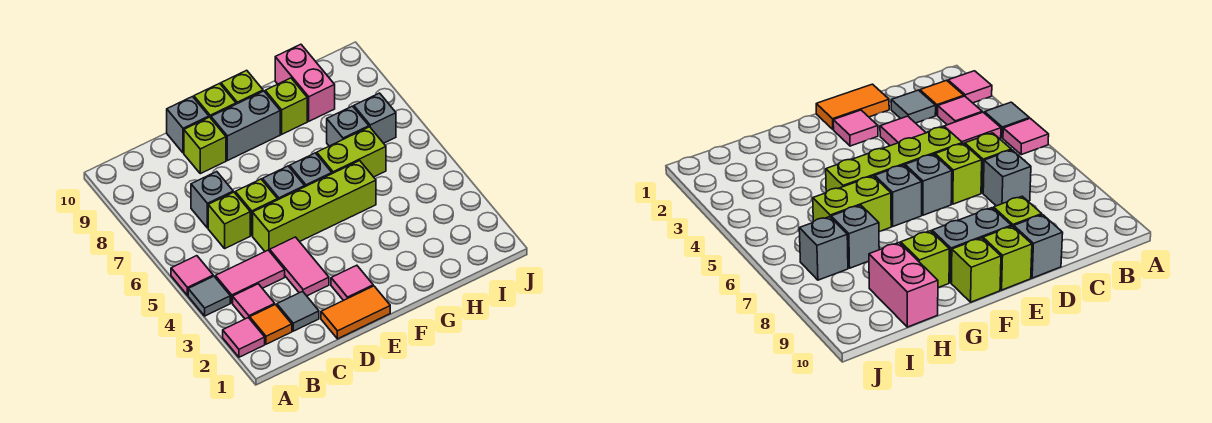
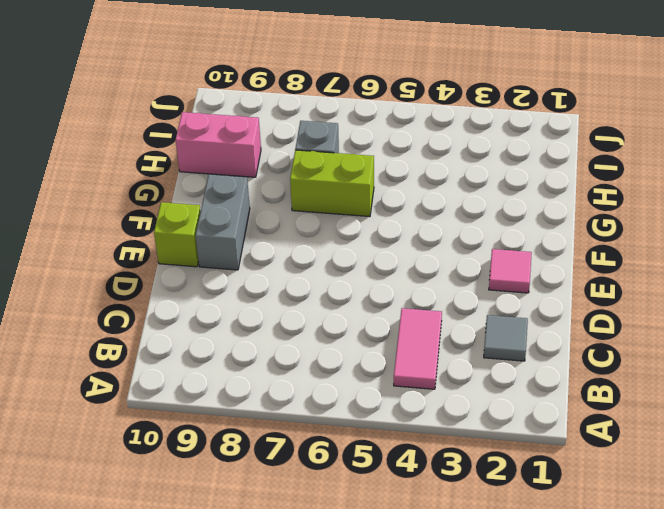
lime brick G6:G7 level 1 -> lime brick G6:H6 level 1
none -> pink tile A2 level 1
none -> grey tile A4 level 1
none -> pink tile A5 level 1

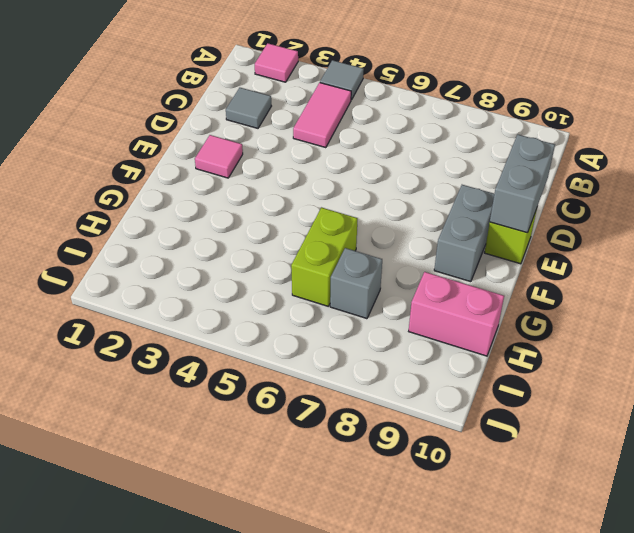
grey brick D10:E10 level 2 -> none
none -> pink tile A5 level 1
none -> orange tile B2 level 1
none -> pink tile B3 level 1

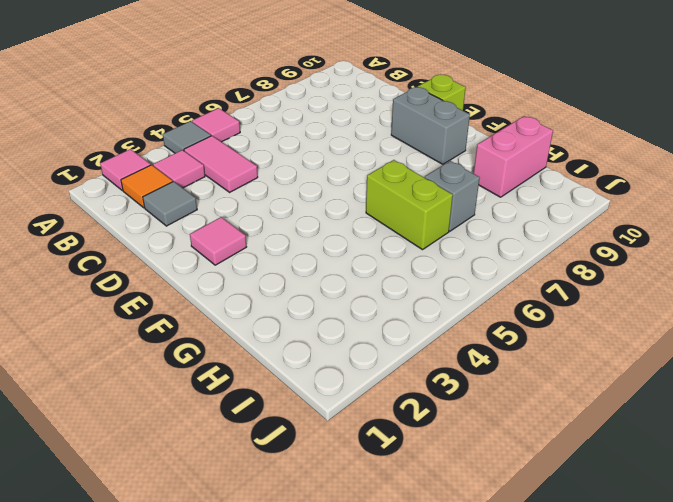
none -> lime brick C6 level 1
none -> grey brick C7 level 1
none -> orange tile D1:E1 level 1

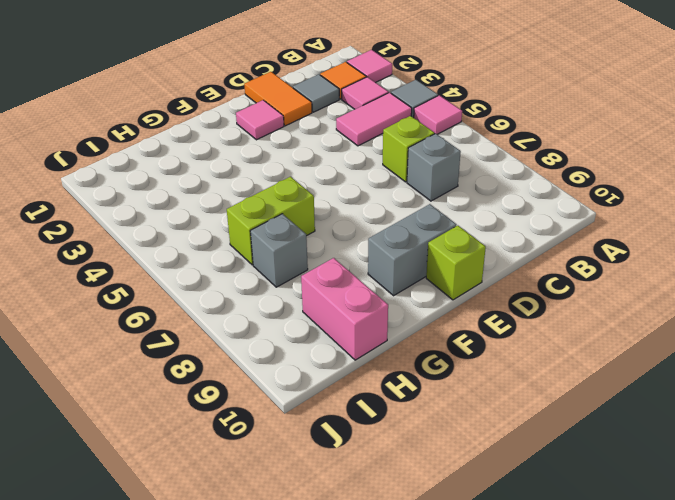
orange tile D1:D2 level 1 -> orange tile D1:E1 level 1
none -> pink tile D3:D4 level 1
none -> lime brick D5:G5 level 1
none -> lime brick D6 level 1

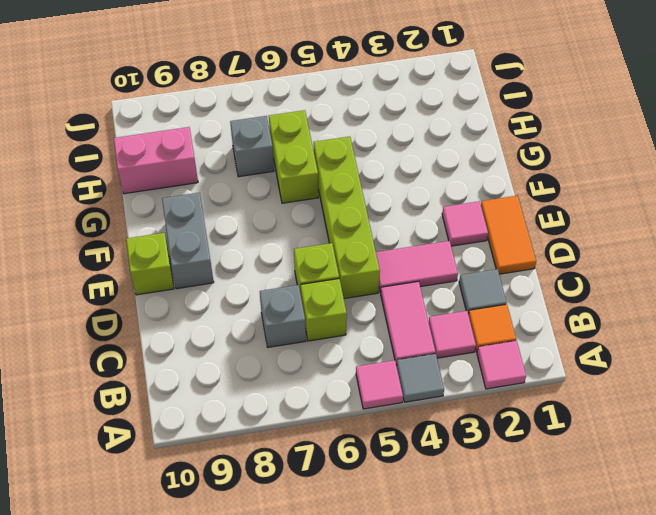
none -> lime brick D9 level 1
none -> grey brick D10 level 1
none -> grey brick E6 level 1

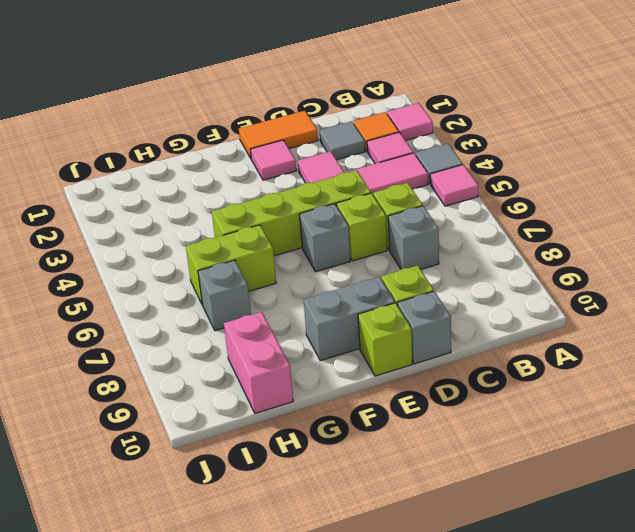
none -> grey brick F6 level 1
none -> lime brick F10 level 1
none -> lime brick G9 level 1

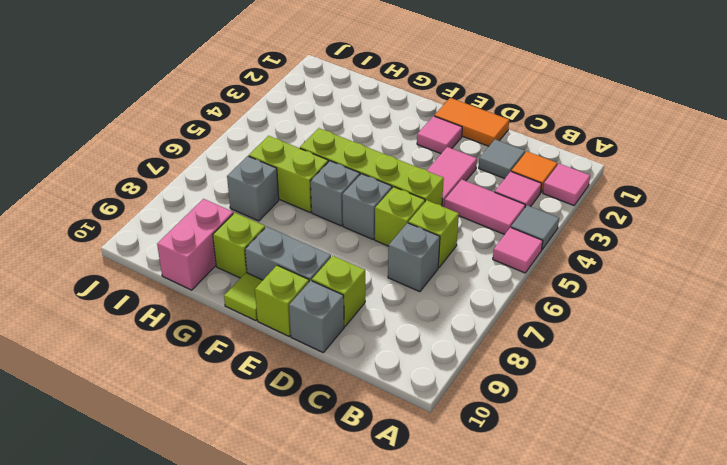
lime tile F10 level 1 -> lime brick F10 level 1
none -> grey brick I7 level 1

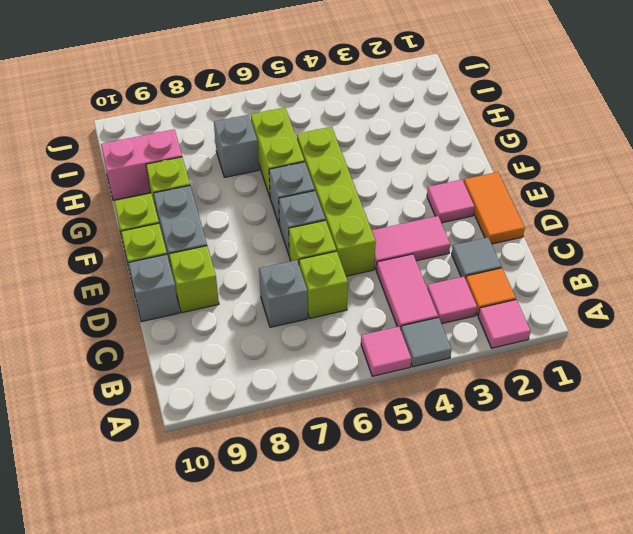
none -> grey brick I7 level 1

